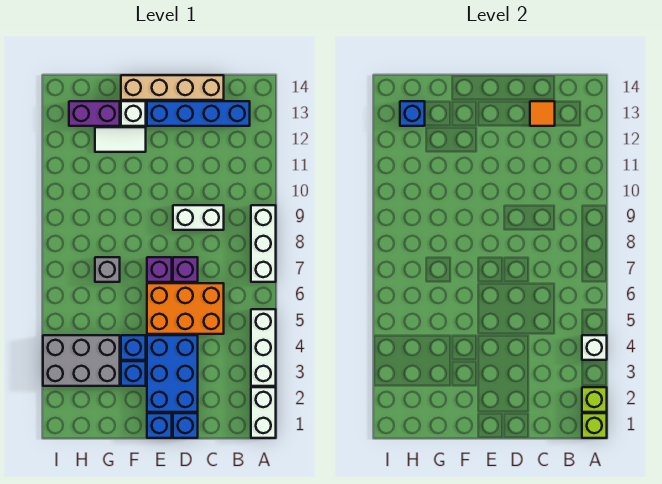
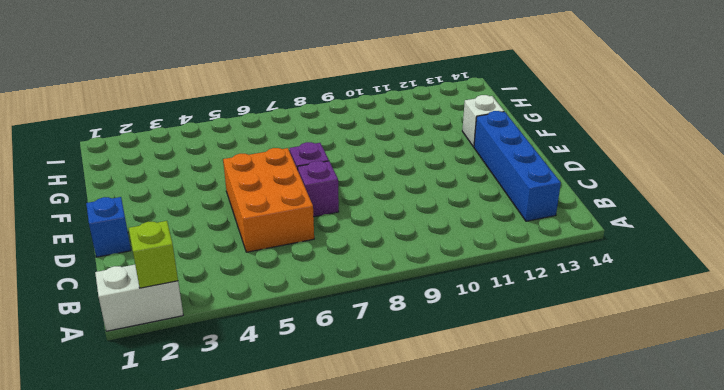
none -> white brick A3:A5 level 1
none -> white brick A7:A9 level 1
none -> white brick C9:D9 level 1

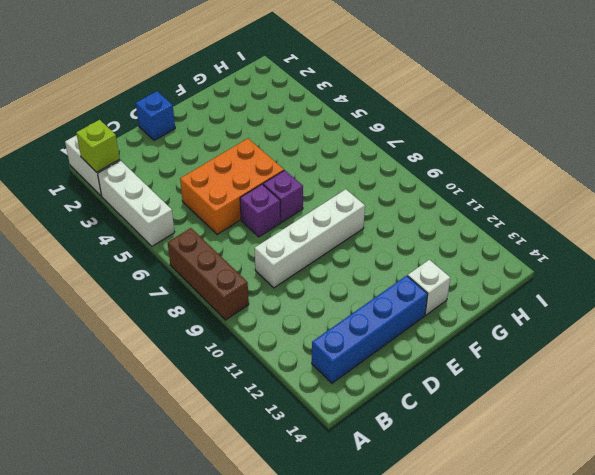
brown brick A7:A9 level 1 -> white brick A7:A9 level 1
white brick C9:F9 level 1 -> white brick C9:D9 level 1
none -> tan brick C14:F14 level 1
none -> blue brick D2:E4 level 1
none -> blue brick E1 level 1

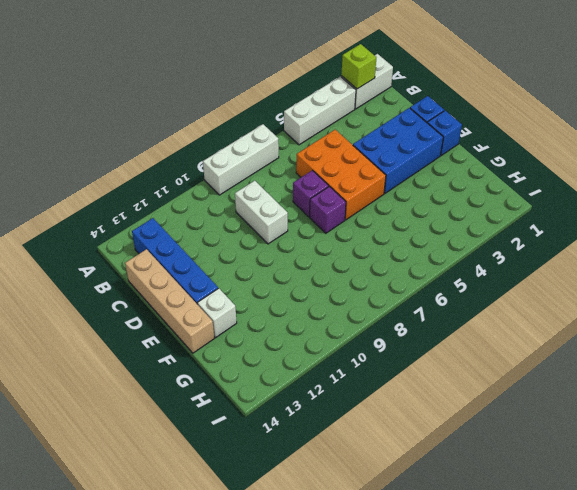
none -> blue brick F3 level 1
none -> blue brick F4 level 1
none -> white tile F12:G12 level 1

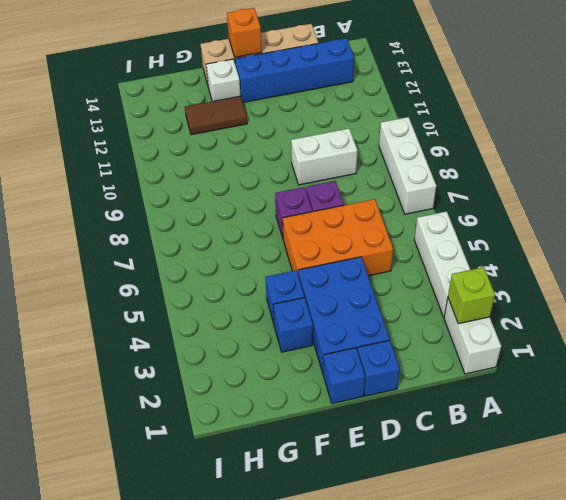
orange brick E14 level 2 -> none
brown tile F12:G12 level 1 -> white tile F12:G12 level 1
none -> grey brick G3:I4 level 1
none -> grey brick G7 level 1
none -> purple brick G13:H13 level 1

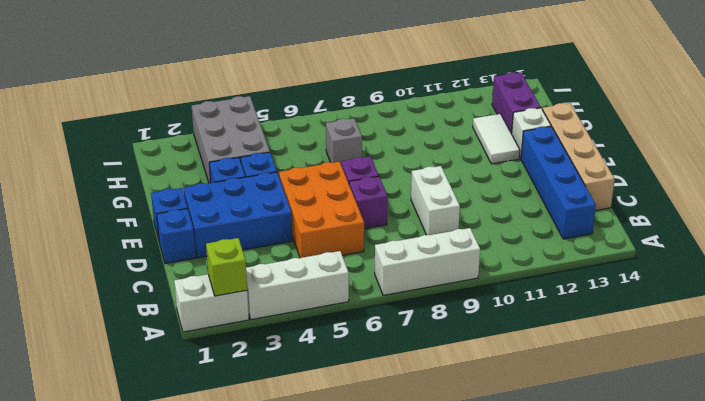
none -> lime brick A1 level 2
none -> white brick A4 level 2
none -> orange tile C13 level 2

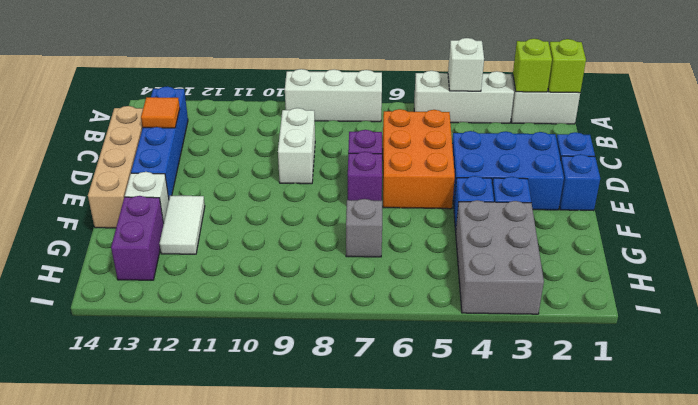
none -> blue brick H13 level 2

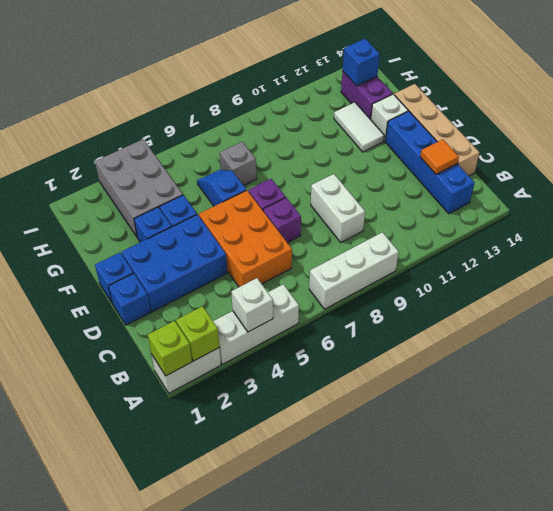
blue slope F6:G6 level 1 top F -> none

